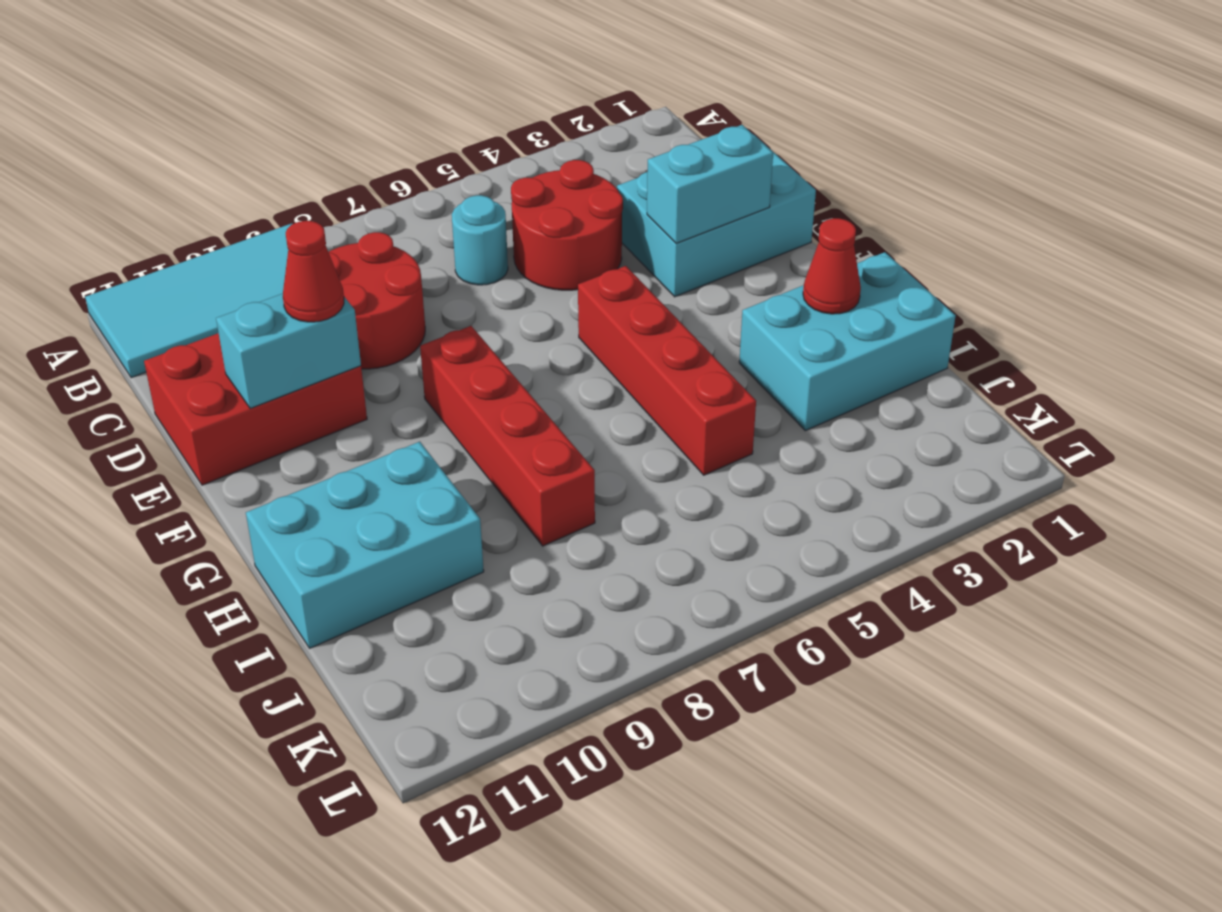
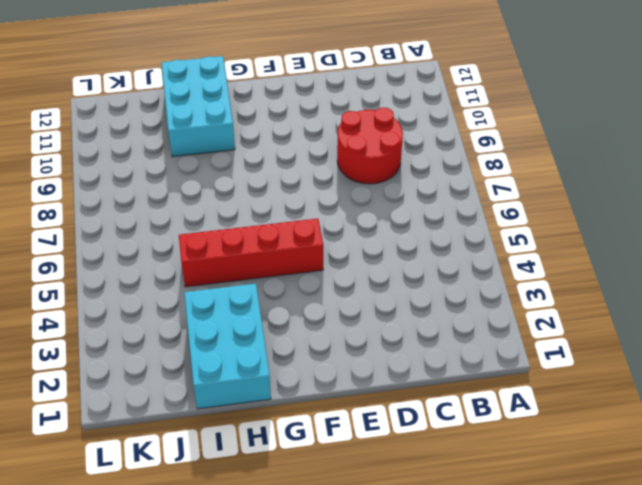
none -> cyan tile A9:B12 level 1
none -> red round brick C4:D5 level 1
none -> cyan round brick C6 level 1

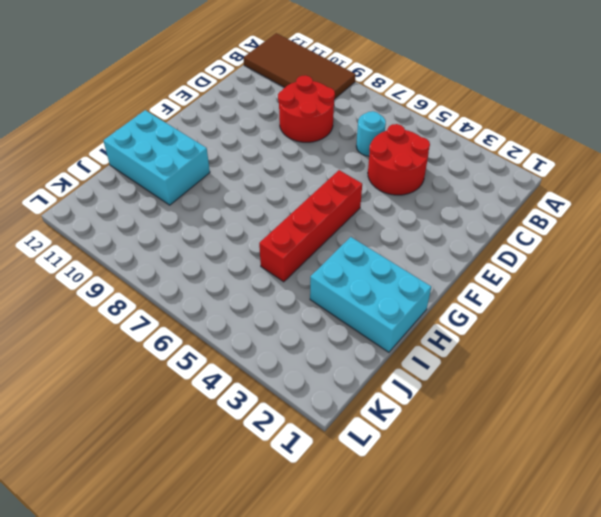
brown tile A9:B12 level 1 -> cyan tile A9:B12 level 1
none -> cyan brick D1:E3 level 1
none -> red brick D10:E12 level 1
none -> red brick F8:I8 level 1

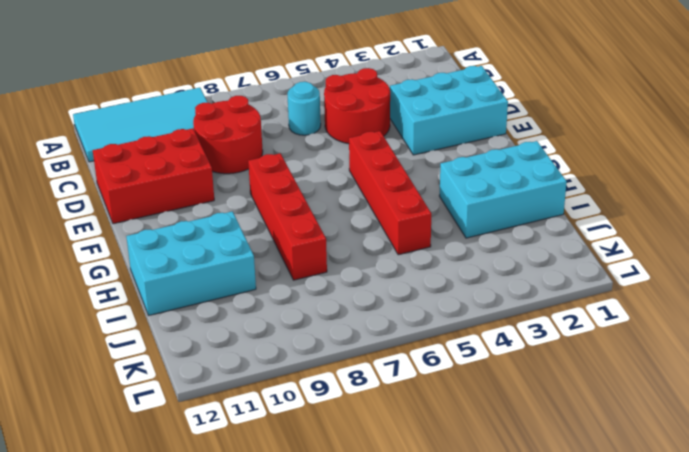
none -> cyan brick E2:E3 level 2
none -> cyan brick E10:E11 level 2
none -> red cone H2 level 2

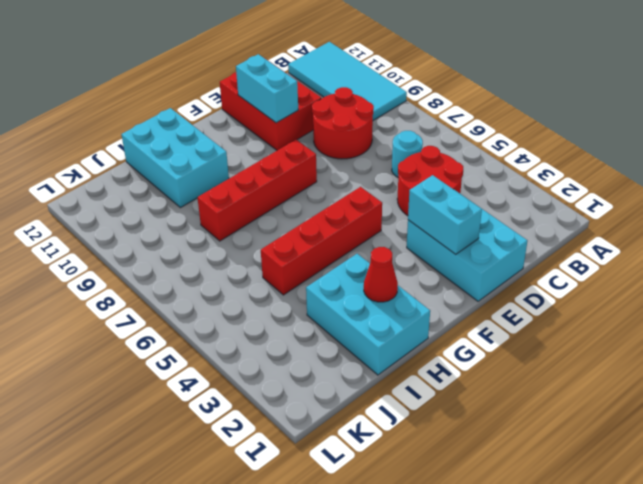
none -> red cone E10 level 3

